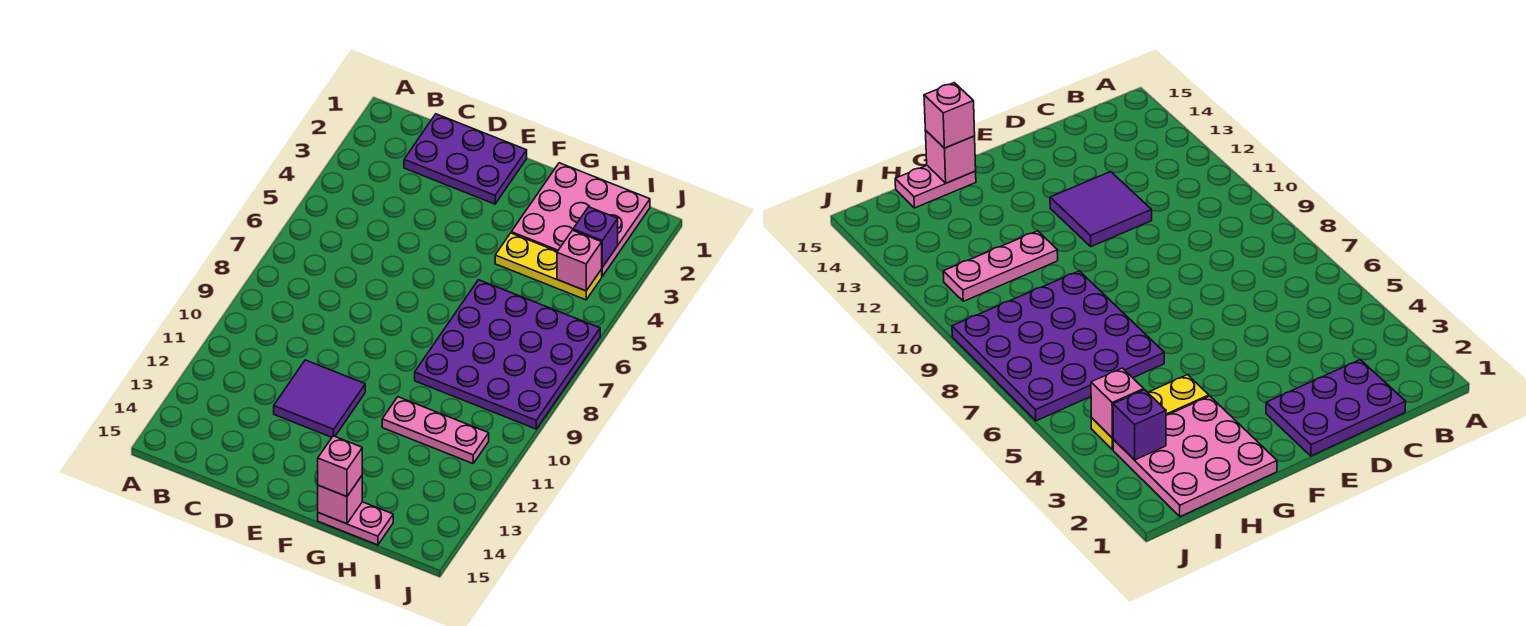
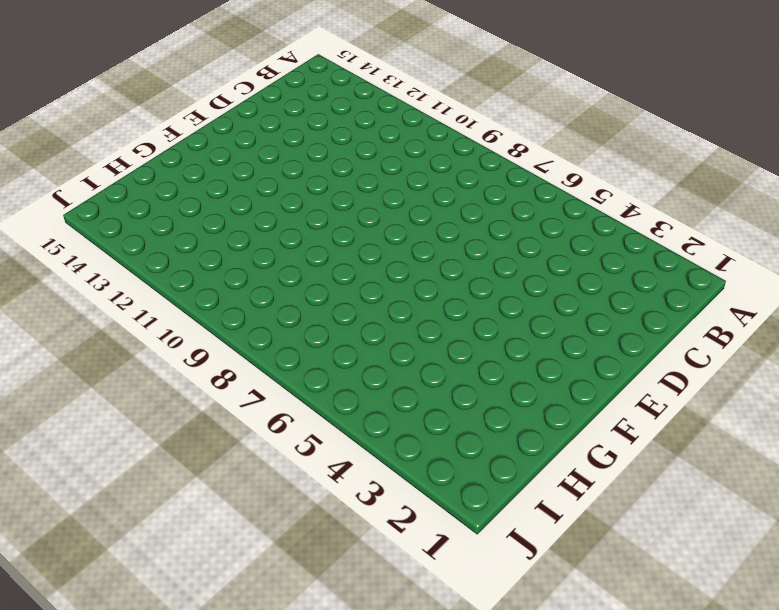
none -> purple plate C1:E2 level 1
none -> purple tile D11:E12 level 1

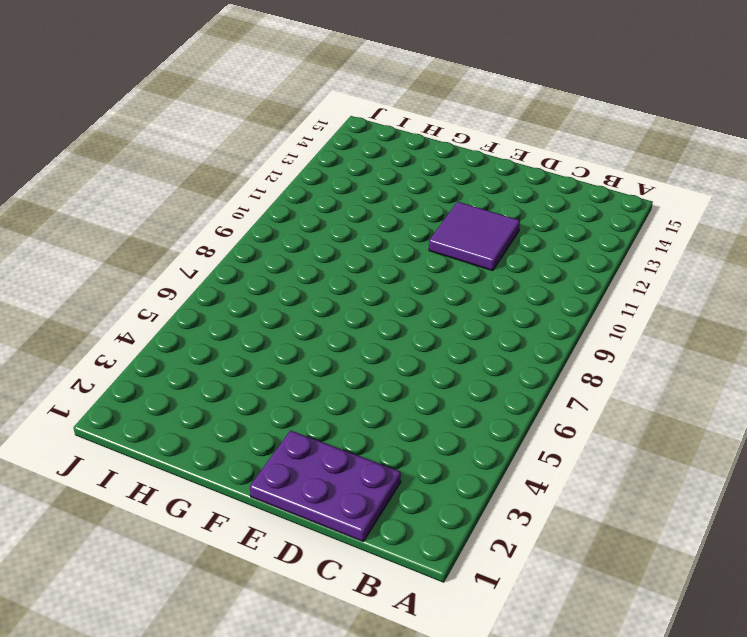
none -> pink plate G1:I3 level 1
none -> yellow plate G4:I4 level 1

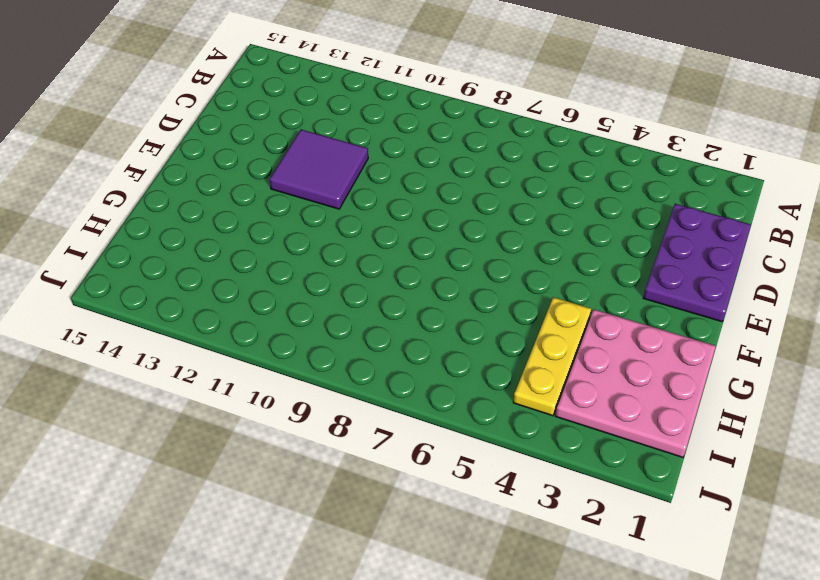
none -> purple plate G6:J9 level 1
none -> pink plate G11:I11 level 1

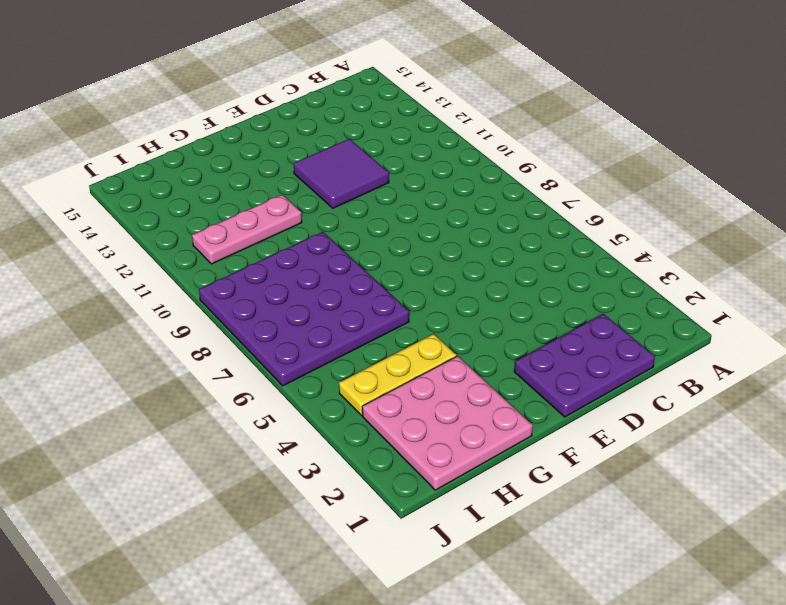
none -> pink plate G15:H15 level 1
none -> pink brick G15 level 2

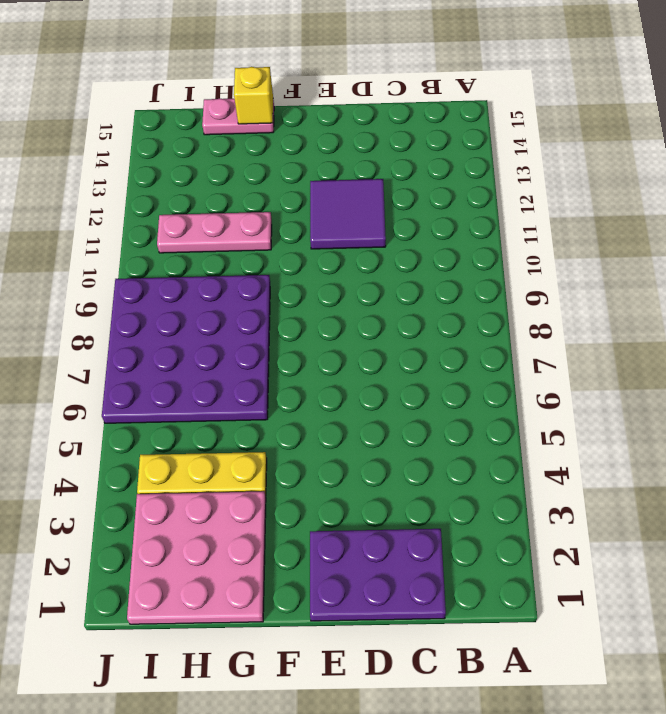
yellow brick G15 level 2 -> pink brick G15 level 2
none -> purple brick I3 level 2
none -> pink brick I4 level 2

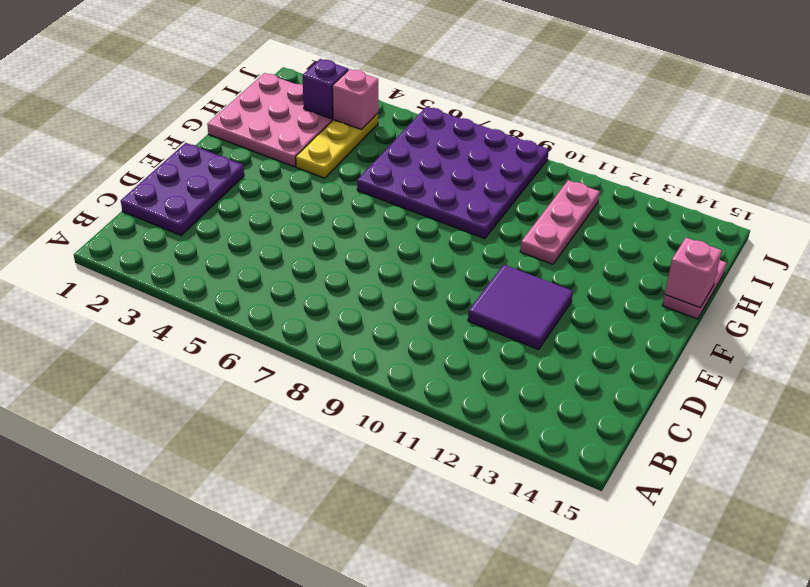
none -> pink brick G15 level 3

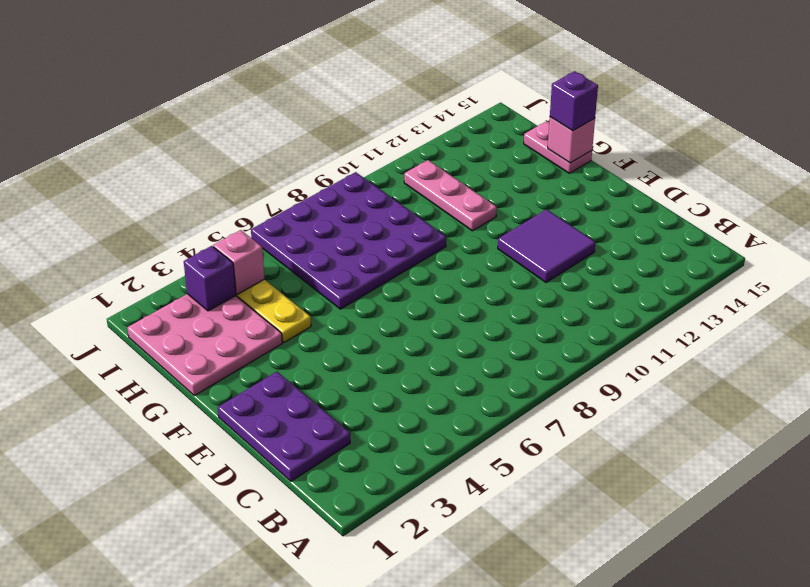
purple brick G15 level 3 -> pink brick G15 level 3

